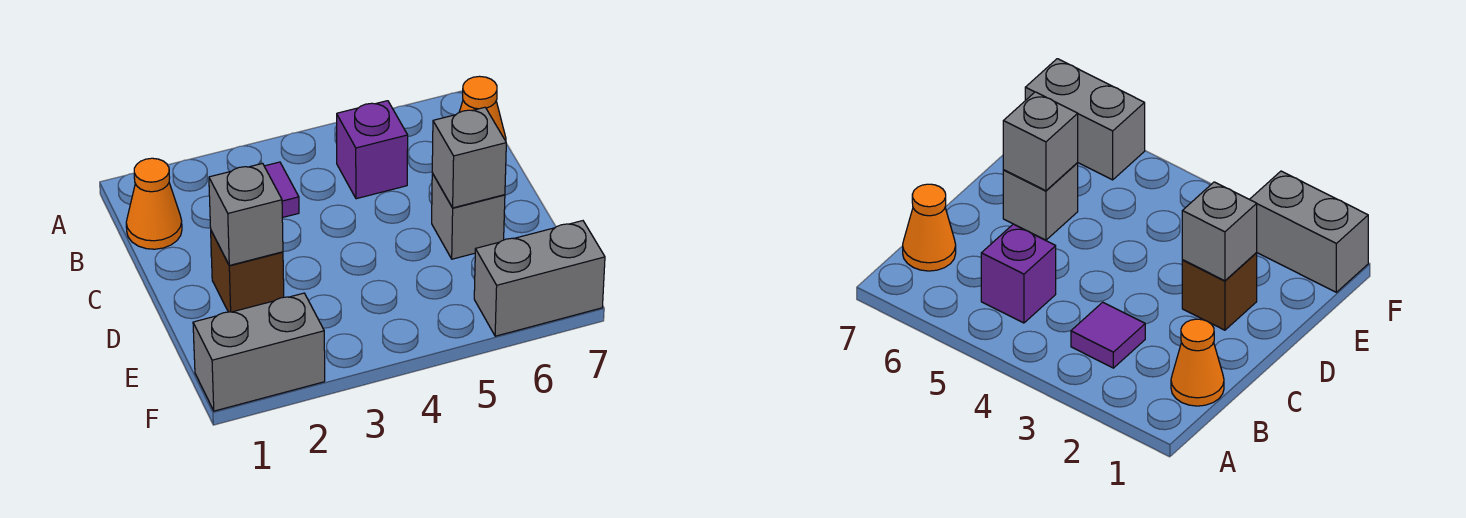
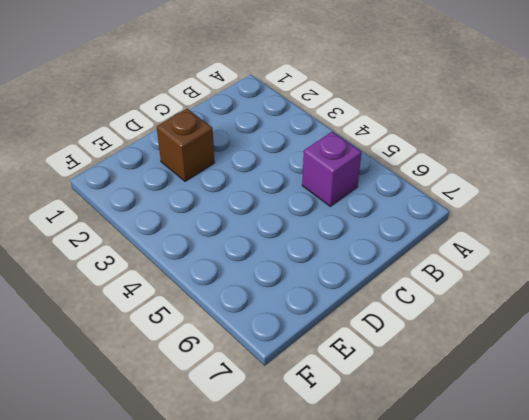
none -> orange cone B1 level 1
none -> purple tile B3 level 1

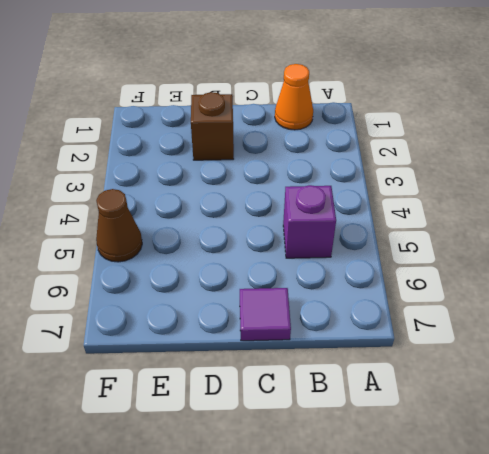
purple tile C7 level 1 -> purple tile B3 level 1
brown cone F5 level 1 -> none
none -> orange cone B7 level 1
none -> grey brick D6 level 1

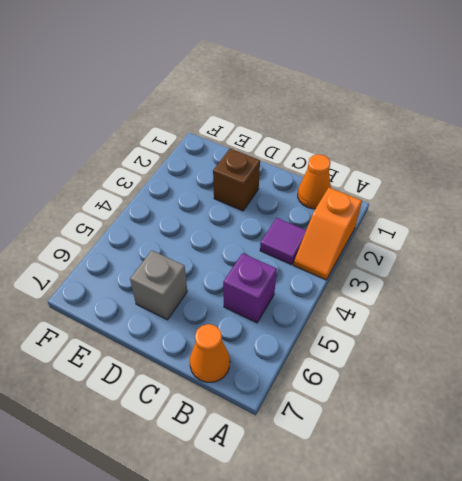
orange slope A2:A3 level 1 top 2 -> none
none -> grey brick F1:F2 level 1
none -> grey brick F6:F7 level 1

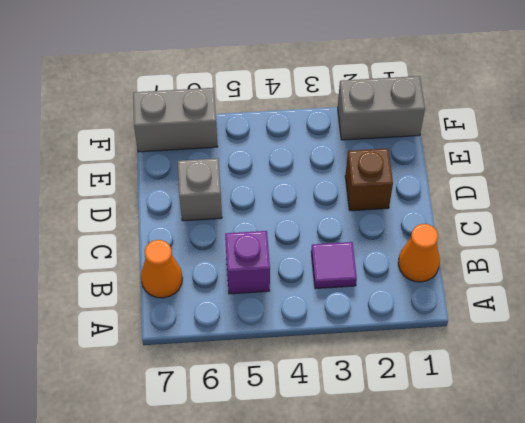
none -> grey brick D2 level 2
none -> grey brick D6 level 2

